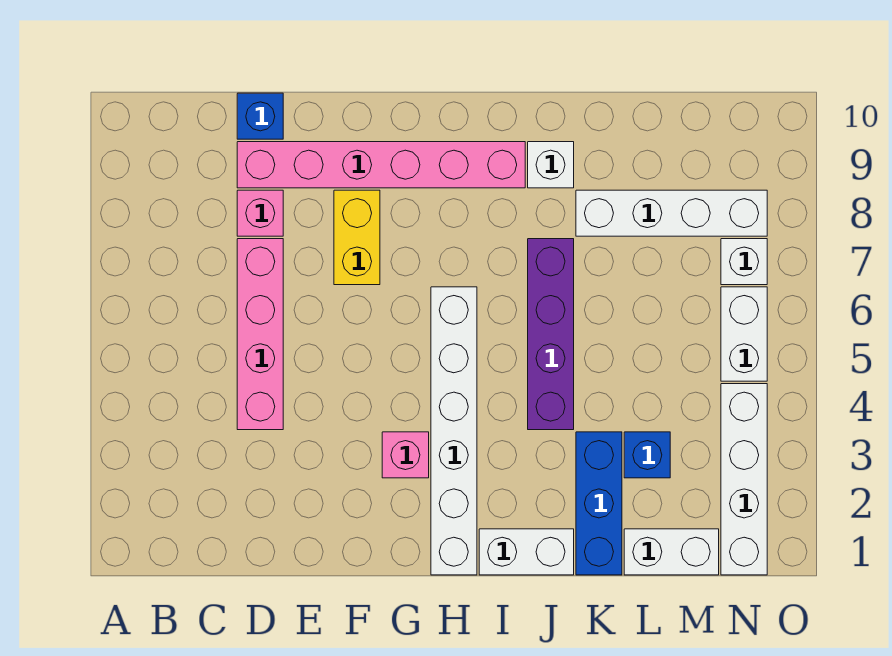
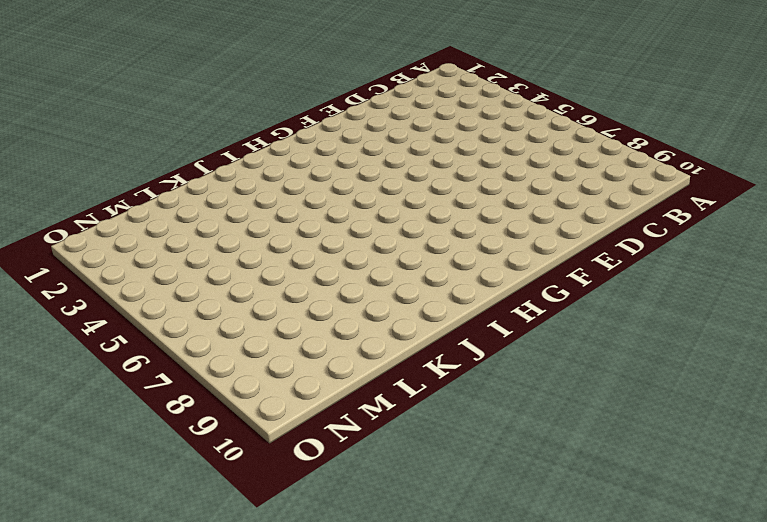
none -> pink brick D4:D7 level 1
none -> pink brick D8 level 1
none -> pink brick D9:I9 level 1

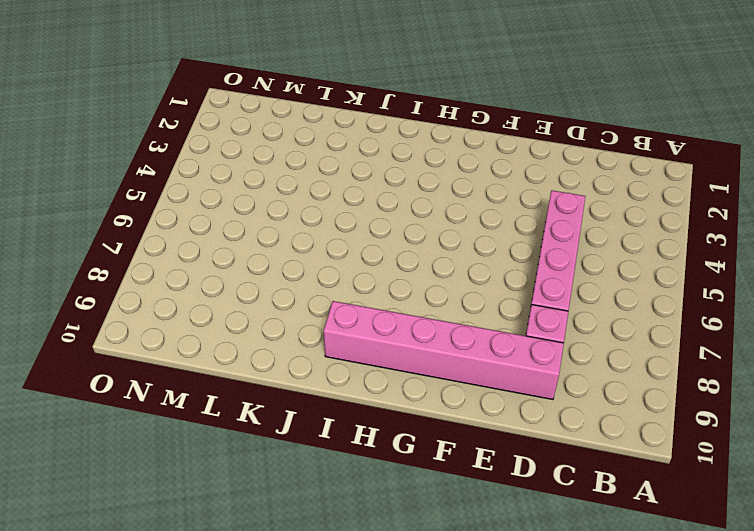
none -> blue brick D10 level 1
none -> yellow brick F7:F8 level 1
none -> pink brick G3 level 1

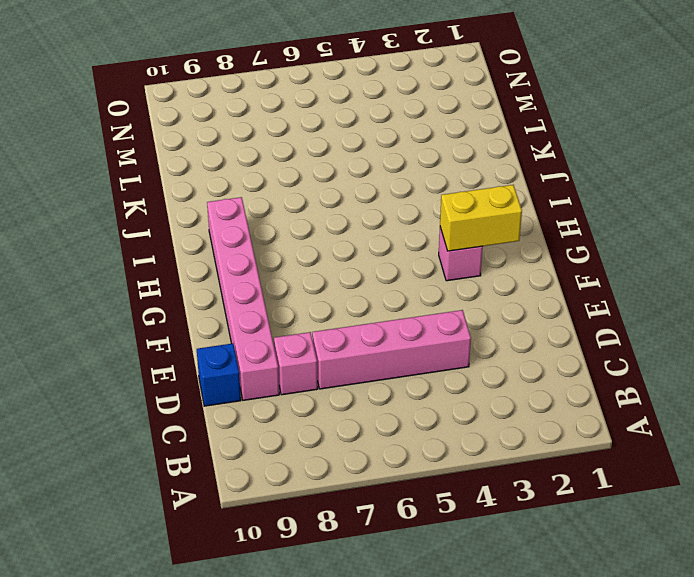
yellow brick G2:G3 level 2 -> yellow brick F7:F8 level 1
none -> white brick H1:H6 level 1
none -> white brick I1:J1 level 1
none -> purple brick J4:J7 level 1

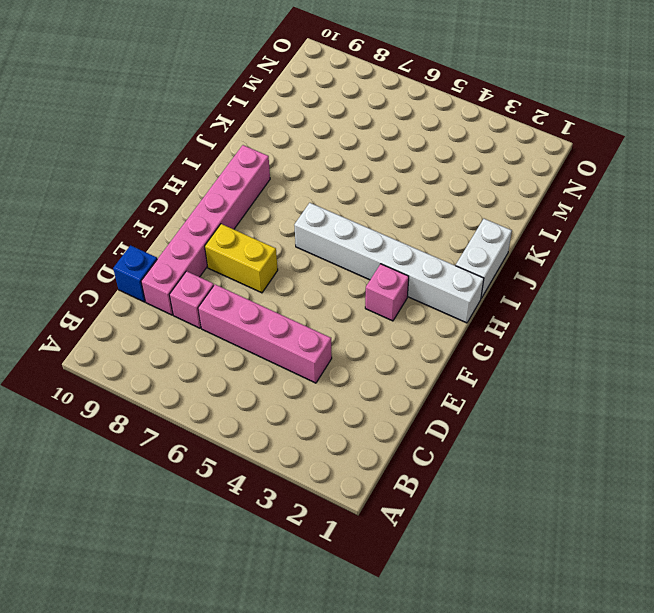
none -> purple brick J4:J7 level 1
none -> white brick J9 level 1
none -> blue brick K1:K3 level 1

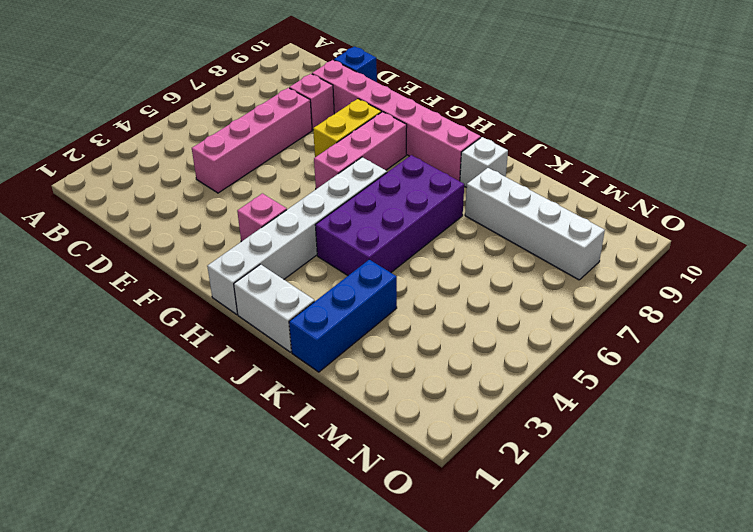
pink brick G6:G8 level 1 -> none
purple brick I4:J7 level 1 -> purple brick J4:J7 level 1
none -> white brick L1:M1 level 1
none -> blue brick L3 level 1
none -> white brick N1:N4 level 1

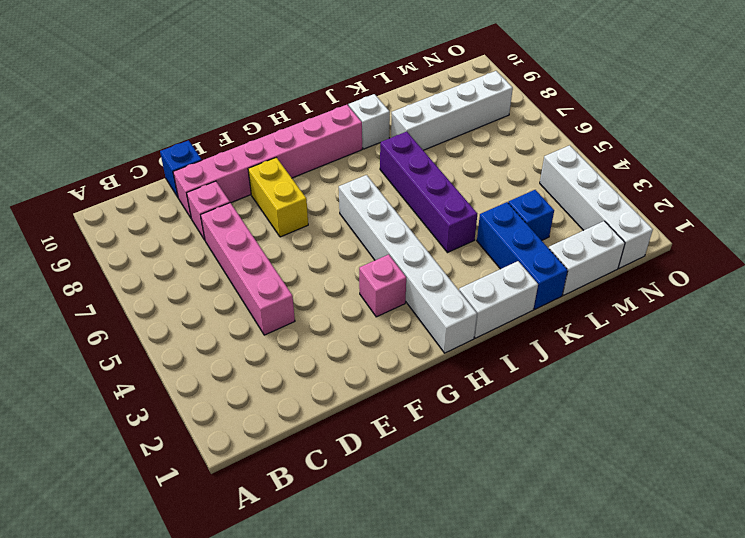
none -> white brick N5:N6 level 1
none -> white brick N7 level 1

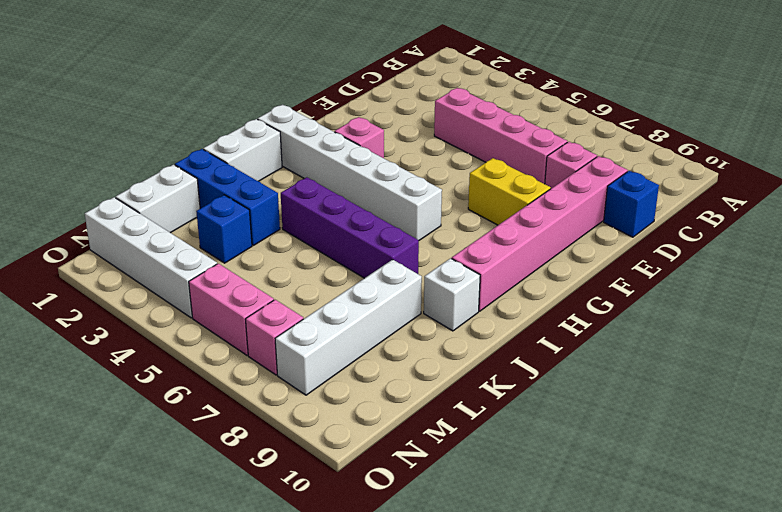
pink brick N5:N6 level 1 -> white brick N5:N6 level 1
pink brick N7 level 1 -> white brick N7 level 1

